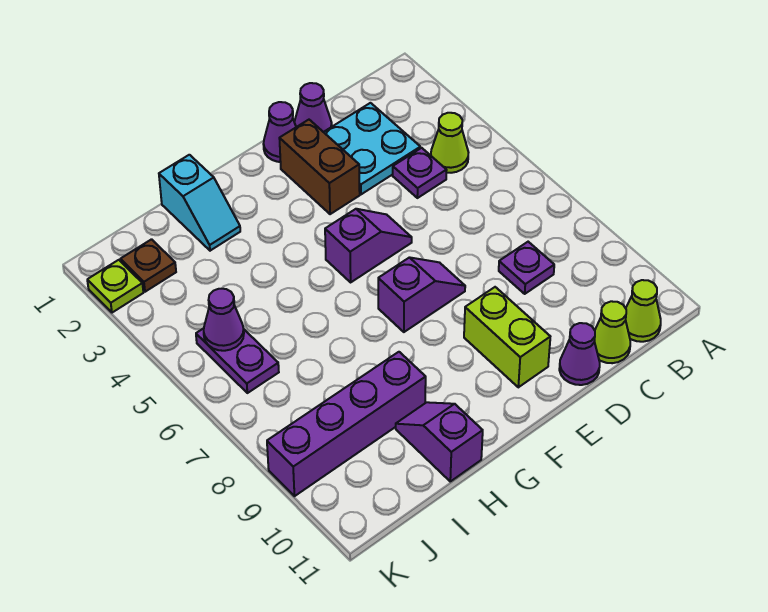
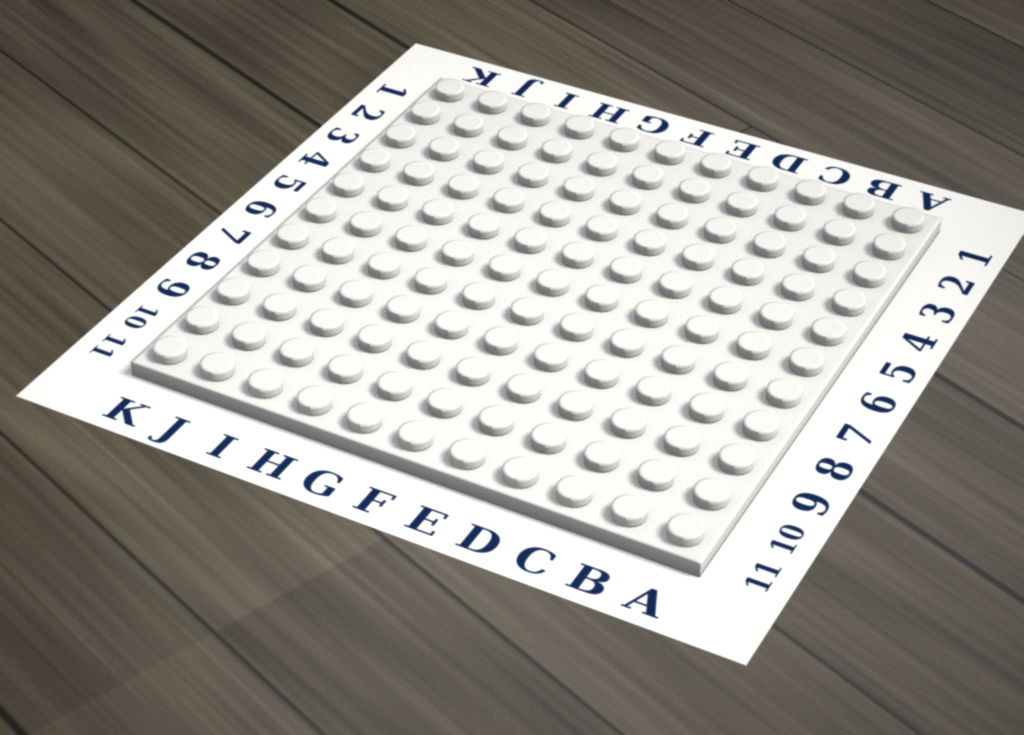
none -> lime cone B4 level 1
none -> lime cone B11 level 1
none -> cyan plate C2:D3 level 1

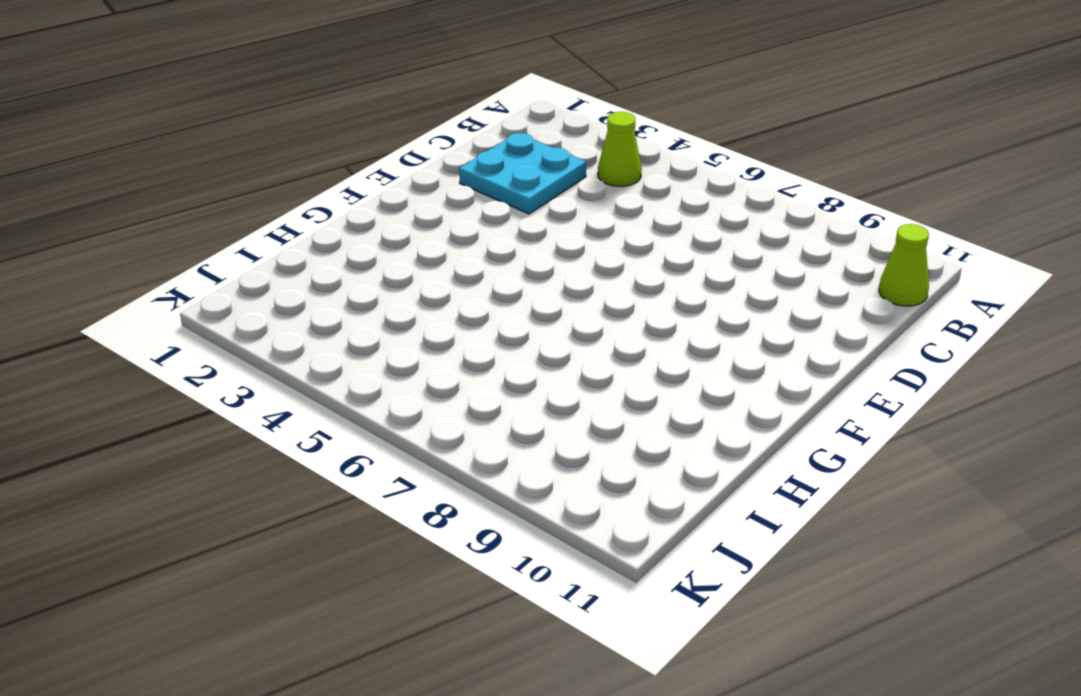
none -> purple plate C4 level 1
none -> purple plate C8 level 1
none -> lime cone C11 level 1

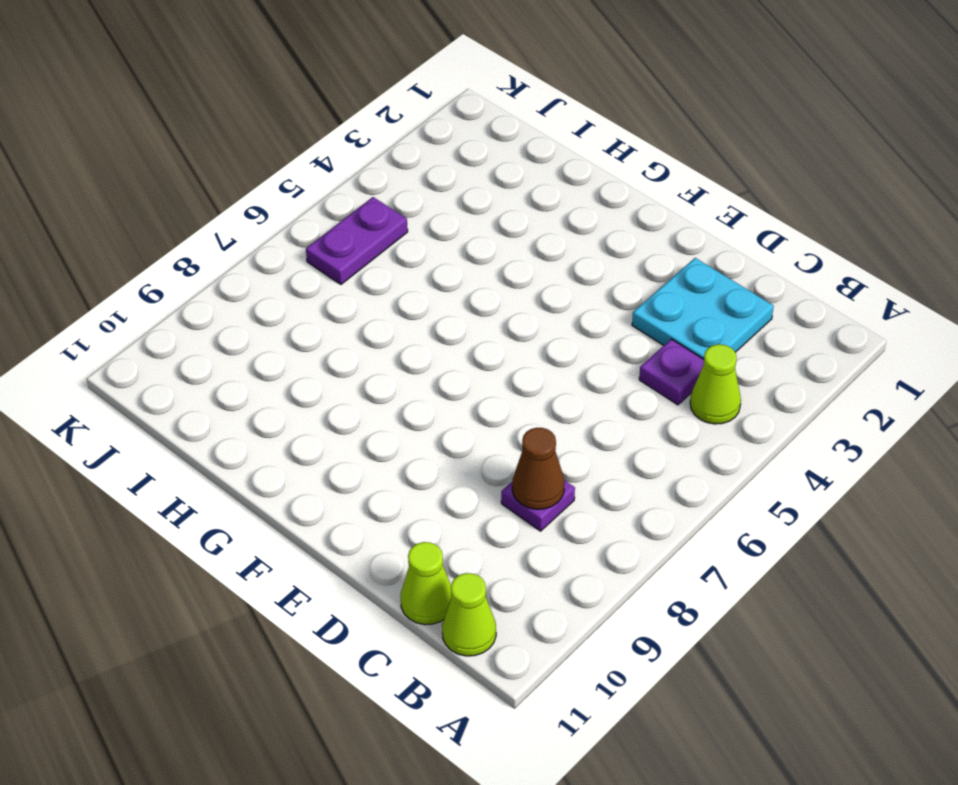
brown cone C8 level 2 -> none
none -> purple cone D1 level 1
none -> purple cone D11 level 1
none -> purple cone E1 level 1

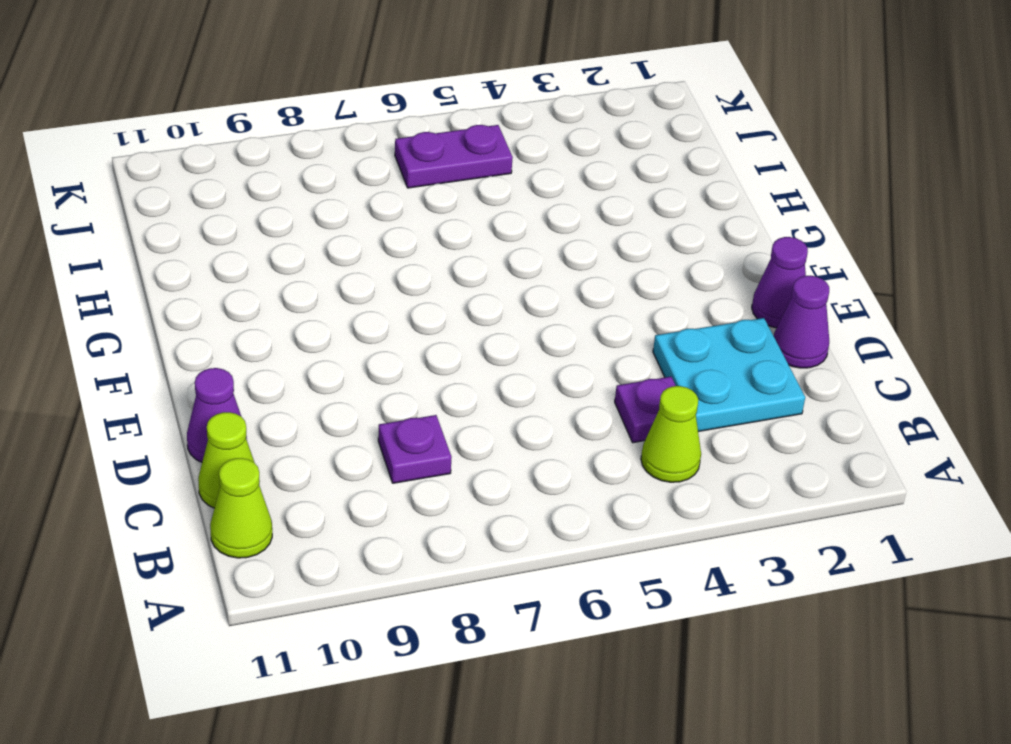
none -> brown brick E2:E3 level 1
none -> purple slope E5:F5 level 1 top F
none -> purple slope E7:F7 level 1 top F

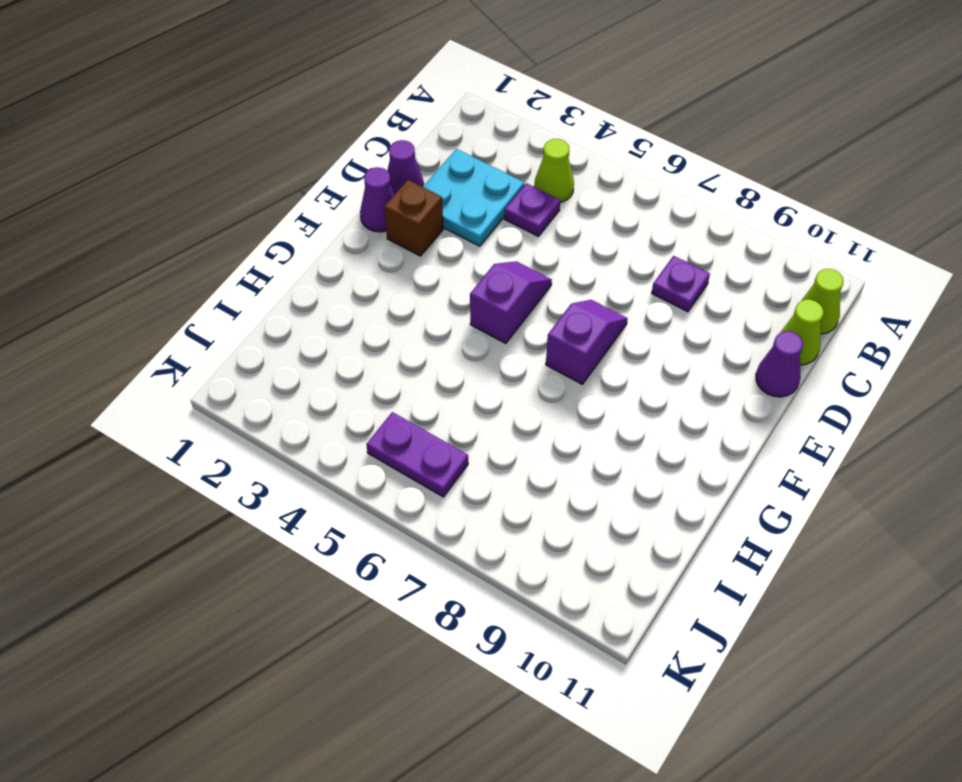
brown brick E2 level 1 -> brown brick E2:E3 level 1
none -> lime brick E9:E10 level 1
none -> cyan slope H1:H2 level 1 top 1
none -> purple brick H9:K9 level 1

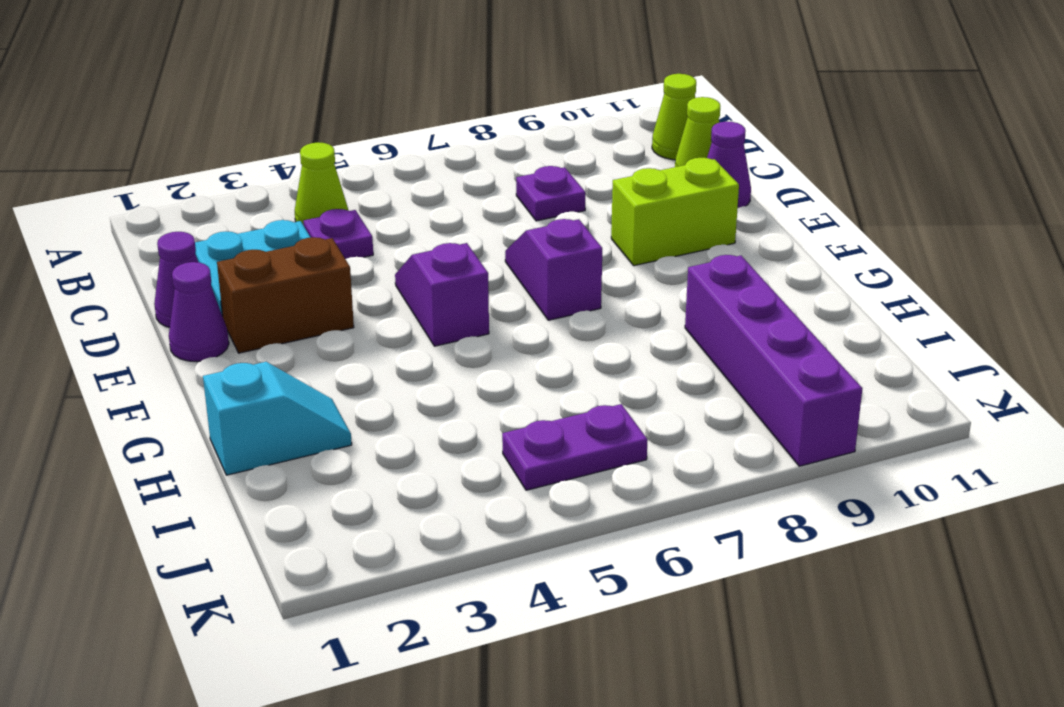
none -> purple slope H10:H11 level 1 top 11
none -> brown plate J2 level 1
none -> lime plate K2 level 1

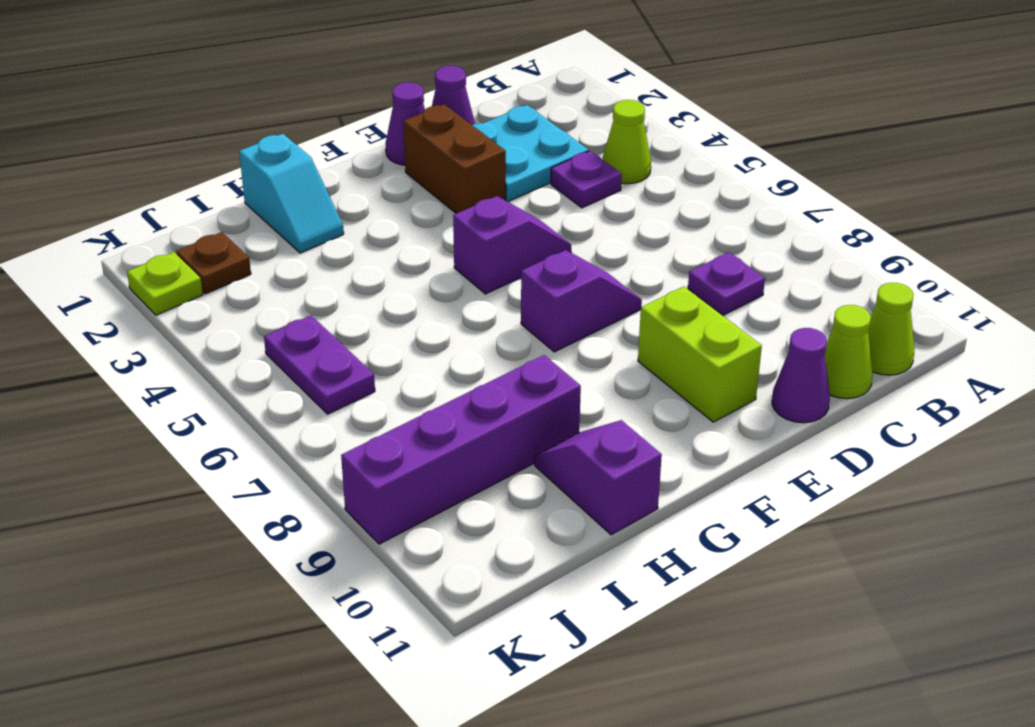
none -> purple cone J5 level 2

